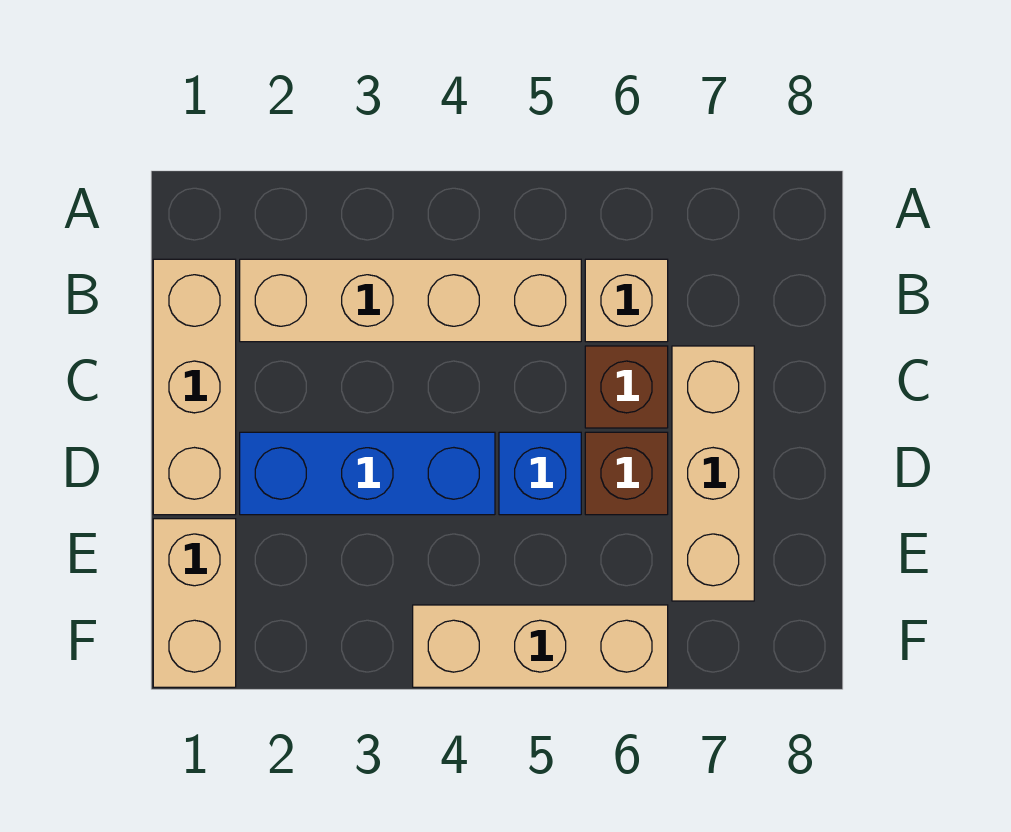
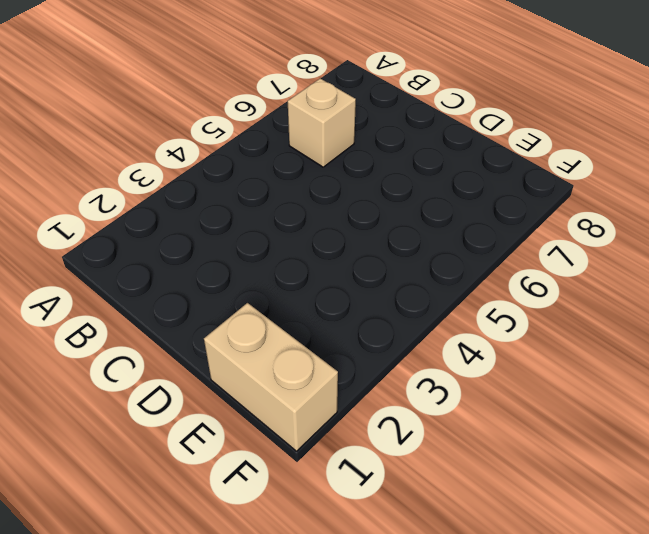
none -> tan brick B1:D1 level 1
none -> tan brick B2:B5 level 1

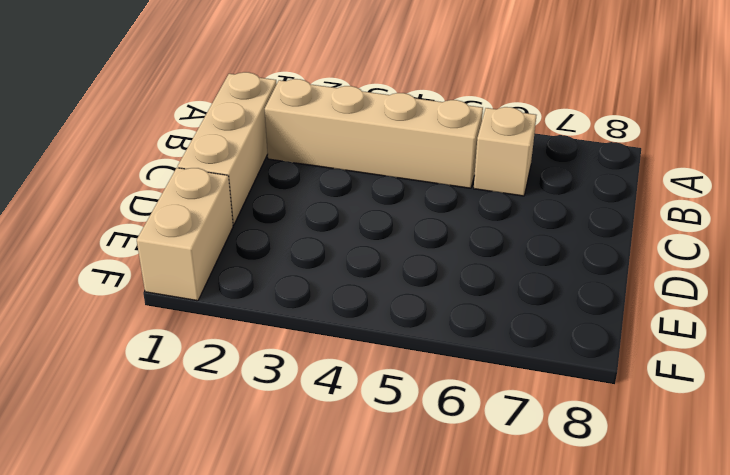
none -> brown brick C6 level 1
none -> tan brick C7:E7 level 1

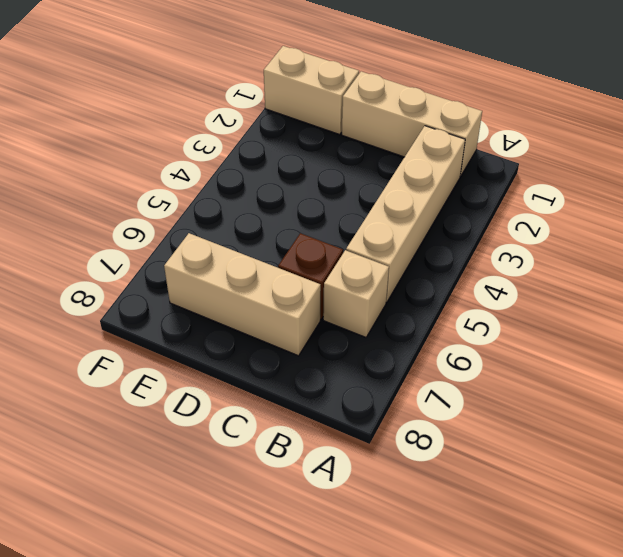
none -> blue brick D2:D4 level 1
none -> blue brick D5 level 1

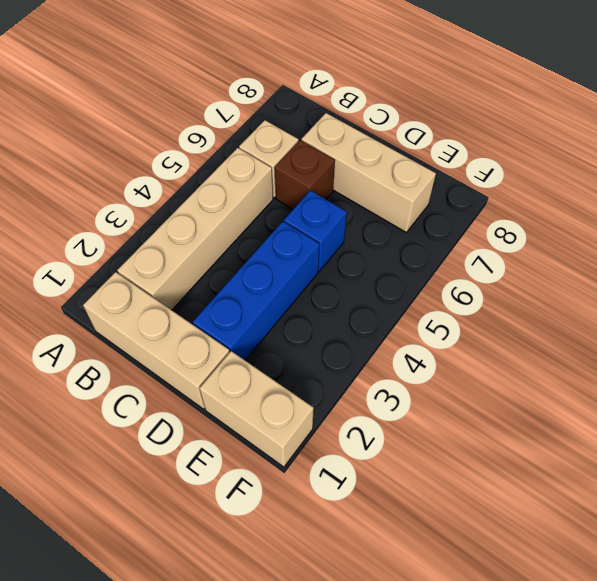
none -> brown brick D6 level 1
none -> tan brick F4:F6 level 1

